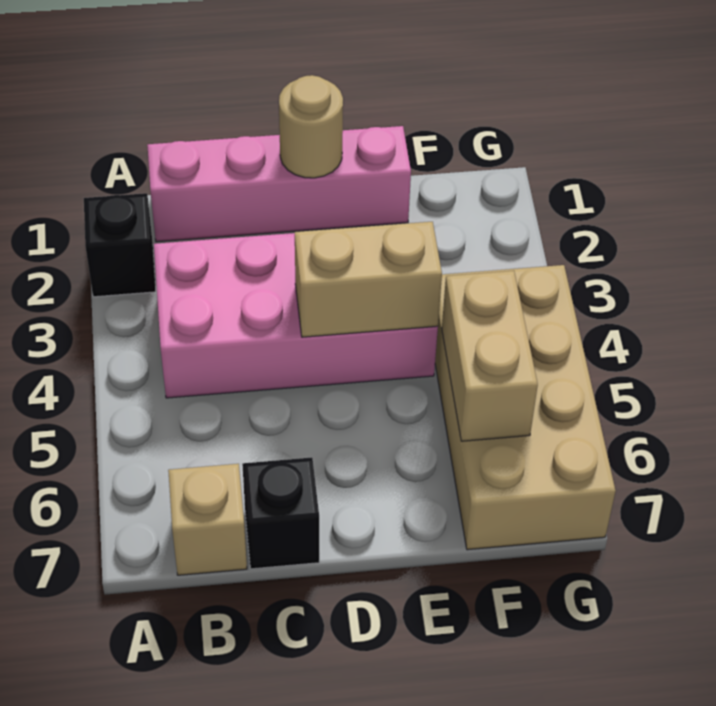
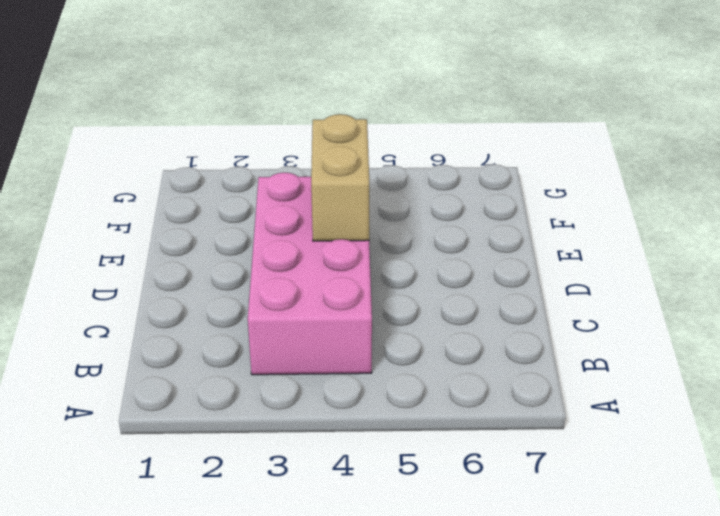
none -> black brick A2 level 1
none -> pink brick B1:E1 level 1

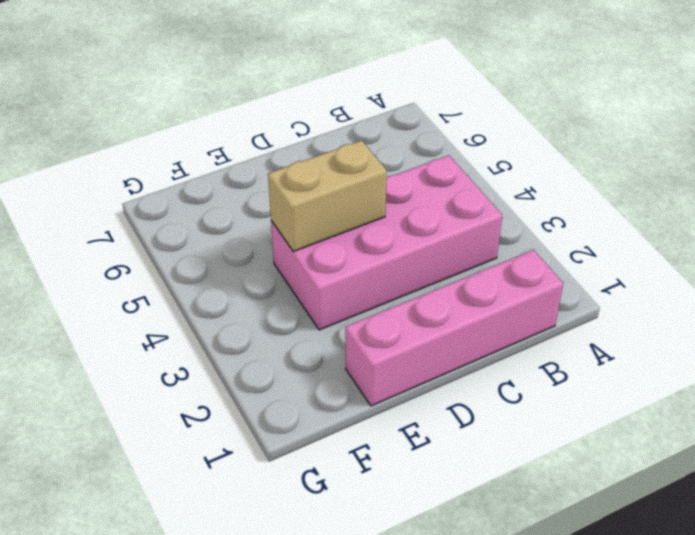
none -> black brick A2 level 1
none -> tan brick B7 level 1

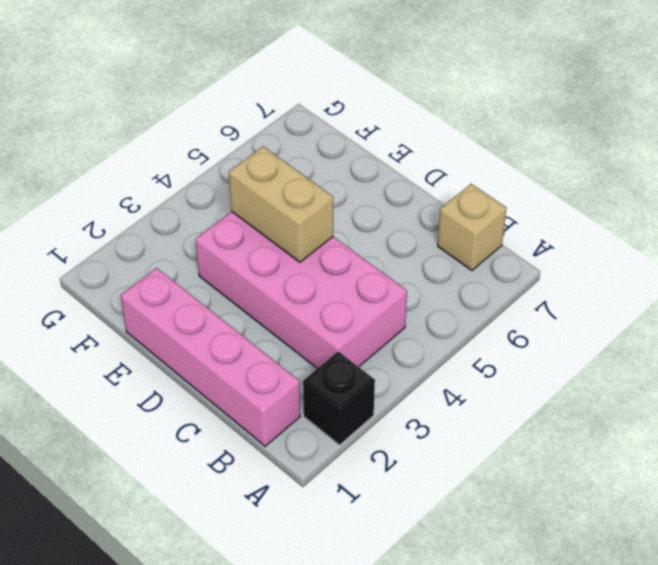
none -> black brick C7 level 1
none -> tan brick F4:G7 level 1

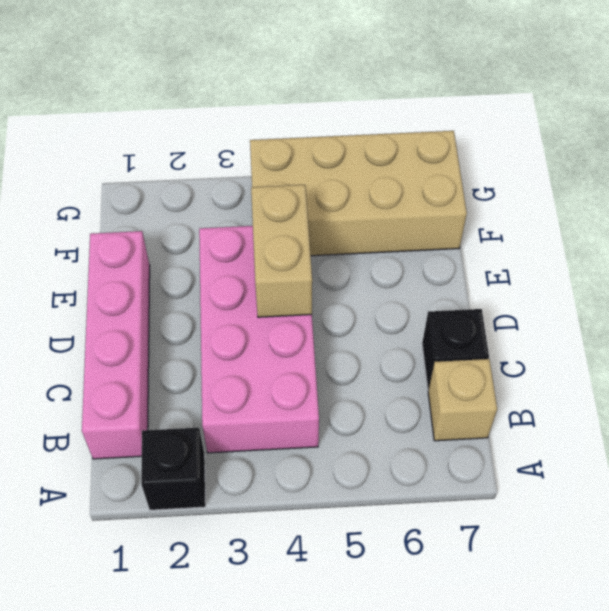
none -> tan round brick D1 level 2
none -> tan brick F5:F6 level 2

